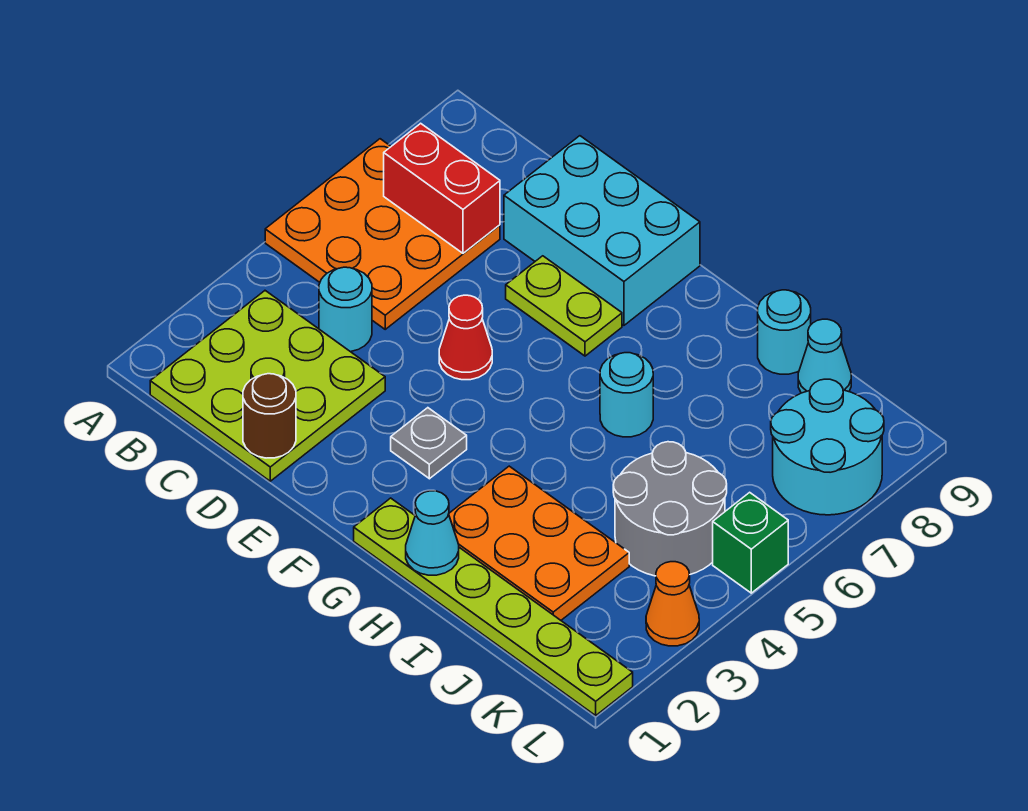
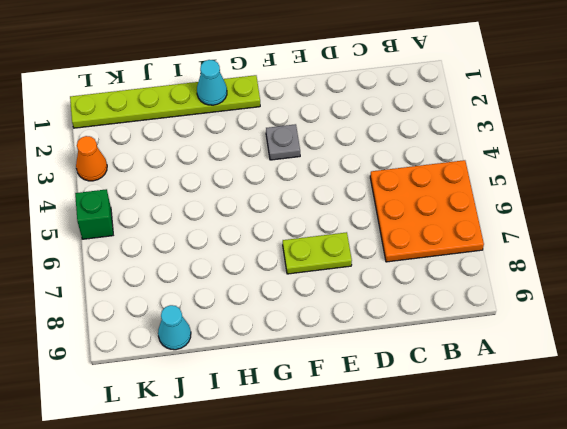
none -> lime plate B1:D3 level 1
none -> cyan round brick C4 level 1
none -> cyan brick D8:F9 level 1

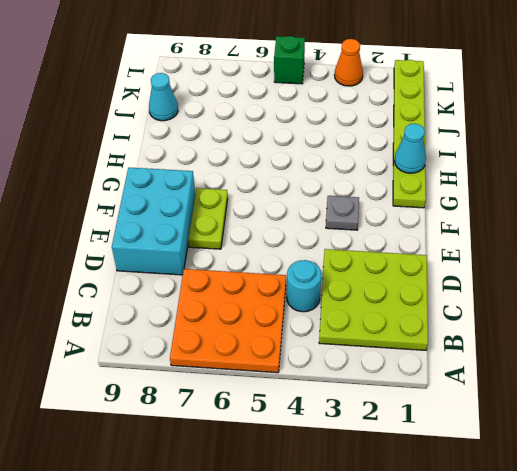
none -> red cone E5 level 1
none -> orange plate H2:J3 level 1
none -> cyan round brick H6 level 1

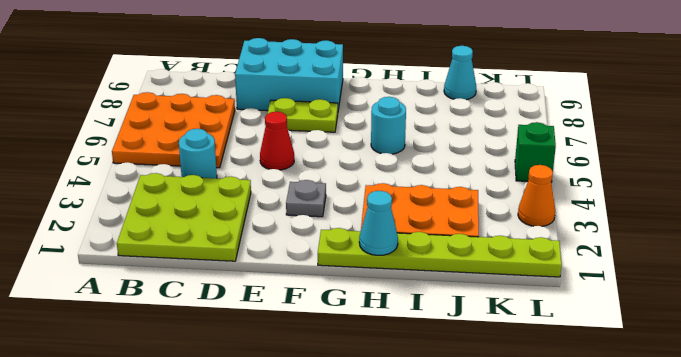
none -> cyan round brick I9 level 1
none -> grey round brick J4:K5 level 1
none -> cyan round brick K7:L8 level 1

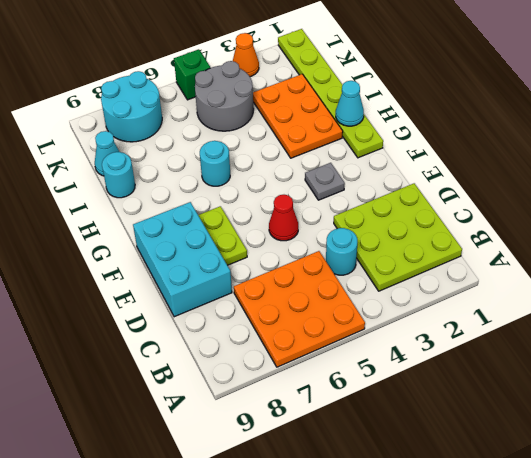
none -> red brick B7:C7 level 2
none -> brown round brick D1 level 2

